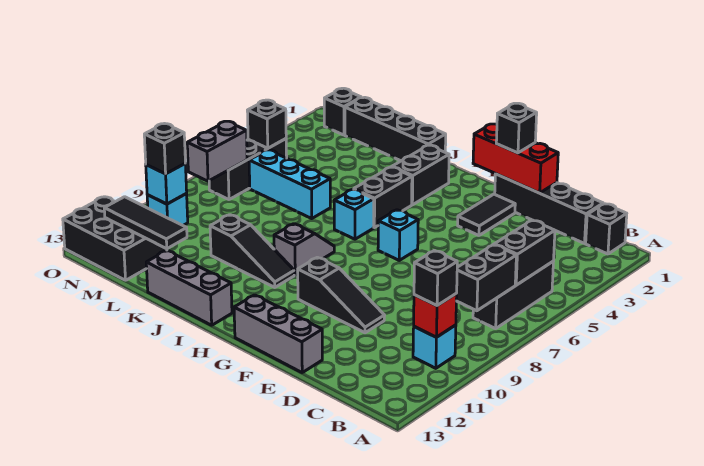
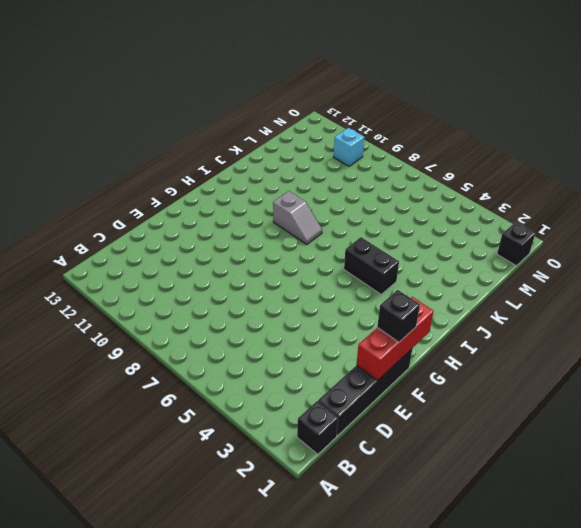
none -> black brick B5:B7 level 1
none -> cyan brick B10 level 1
none -> black slope E10:G10 level 1 top G
none -> grey brick E13:G13 level 1

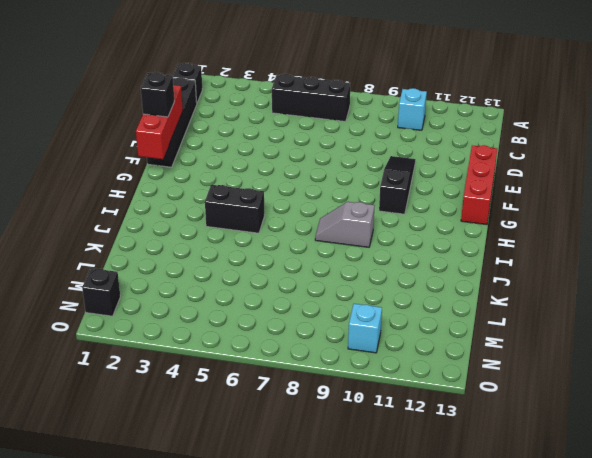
red brick E13:G13 level 1 -> grey brick E13:G13 level 1
none -> black tile F2:F3 level 1
none -> cyan brick G6 level 1
none -> black brick I2:I3 level 1
none -> cyan brick I6 level 1

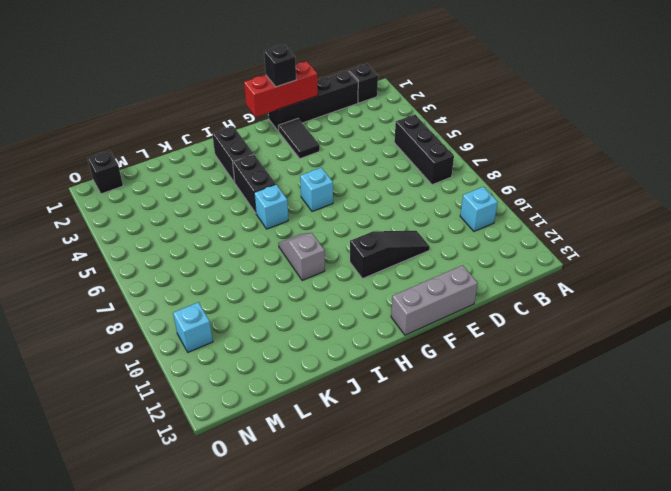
none -> black slope I10:K10 level 1 top K
none -> grey brick I13:K13 level 1
none -> black brick J1:M1 level 1
none -> cyan brick K6:M6 level 1

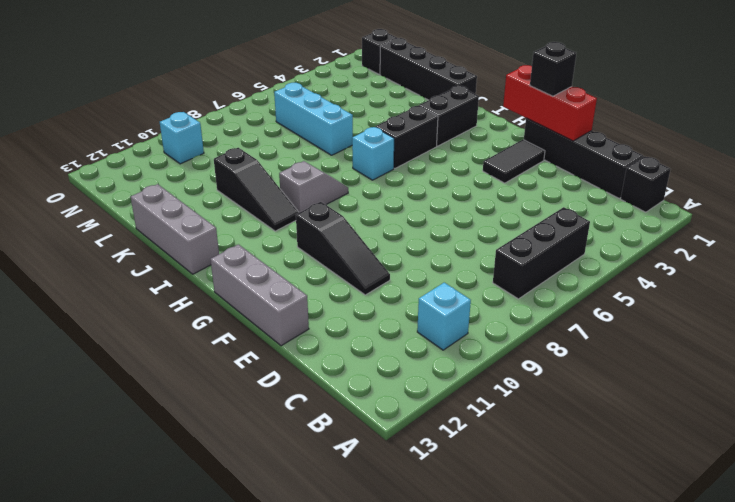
none -> cyan brick G6 level 1
none -> black brick M12:O13 level 1
none -> black brick N5:N7 level 1
none -> black brick B5:B6 level 2

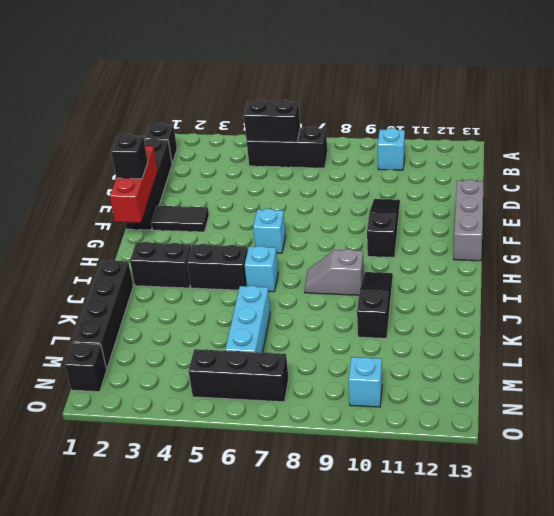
none -> grey brick I13:K13 level 1
none -> black brick M12:O13 level 1
none -> black brick B7:B8 level 2
none -> red brick B10 level 2

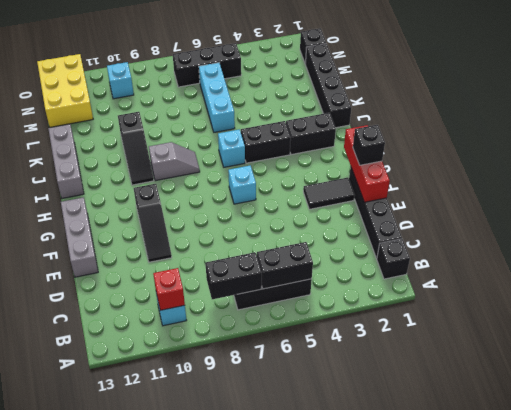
yellow brick M12:O13 level 1 -> black brick M12:O13 level 1
none -> black tile L12:N12 level 2
none -> black brick N5 level 2
none -> grey brick N7:N8 level 2
none -> cyan brick N10 level 2

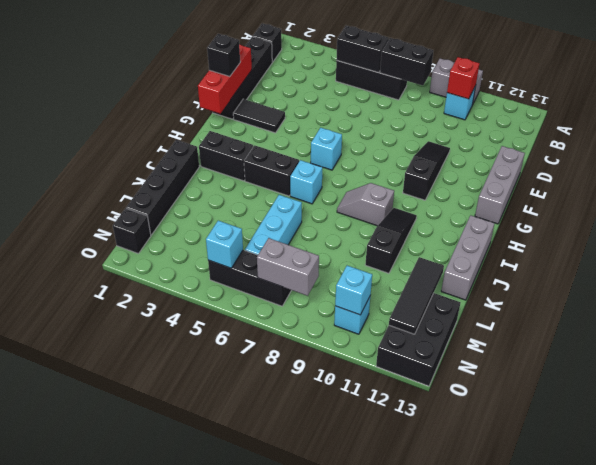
grey brick A9:A10 level 1 -> none
cyan brick N5 level 2 -> black brick N5 level 2
none -> black brick B10 level 3
none -> black brick N10 level 3

